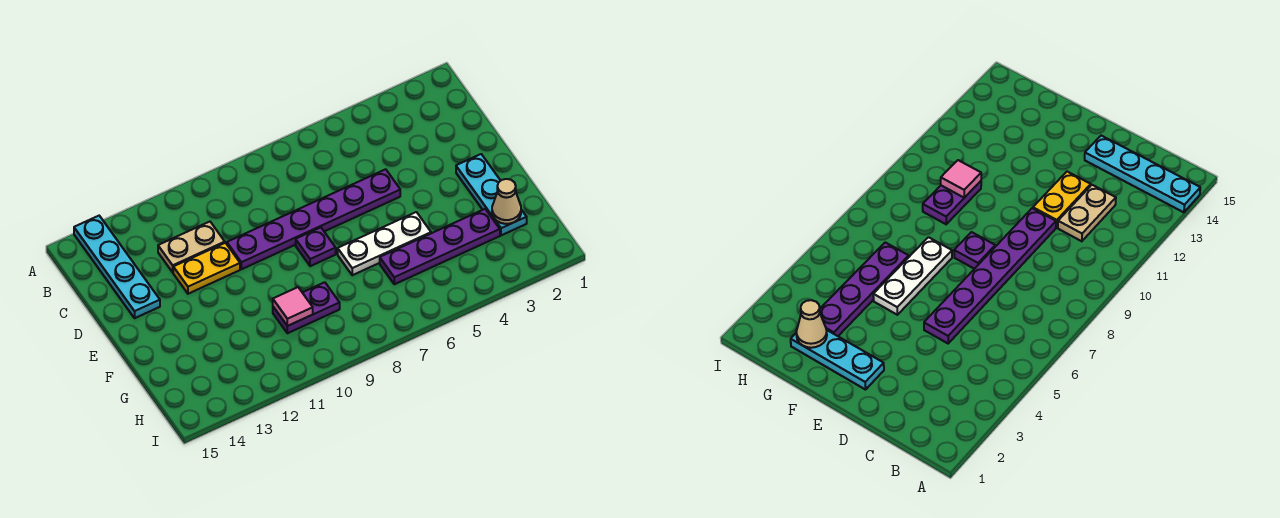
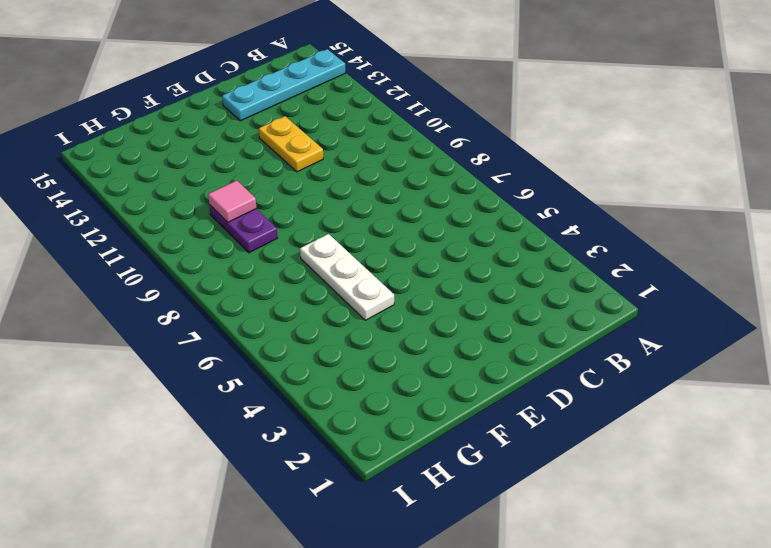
none -> tan plate C11:C12 level 1
none -> purple plate D5:D10 level 1

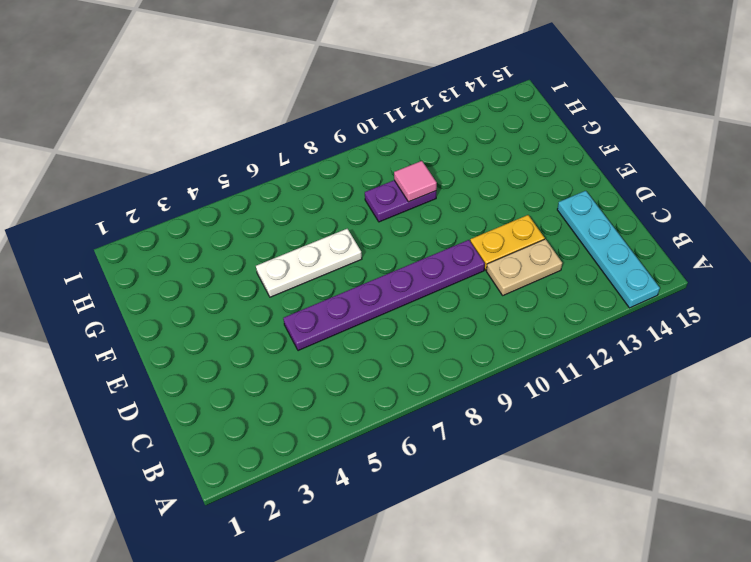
none -> cyan plate E2:G2 level 1
none -> purple plate E8 level 1

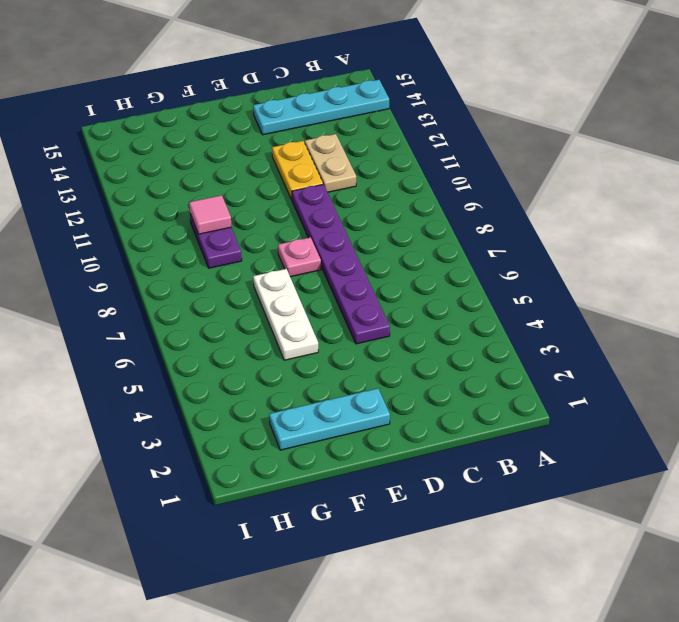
pink plate E8 level 1 -> purple plate E8 level 1
none -> purple plate G3:G6 level 1
none -> tan cone G2 level 2

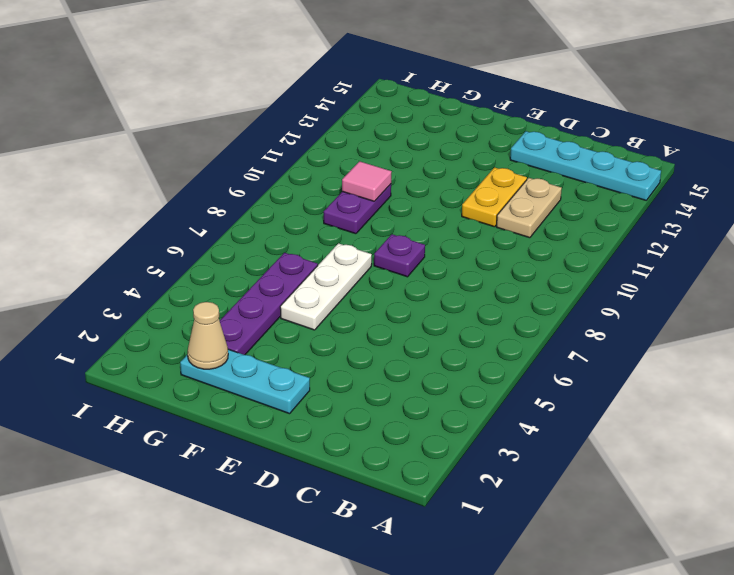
none -> purple plate D5:D10 level 1

